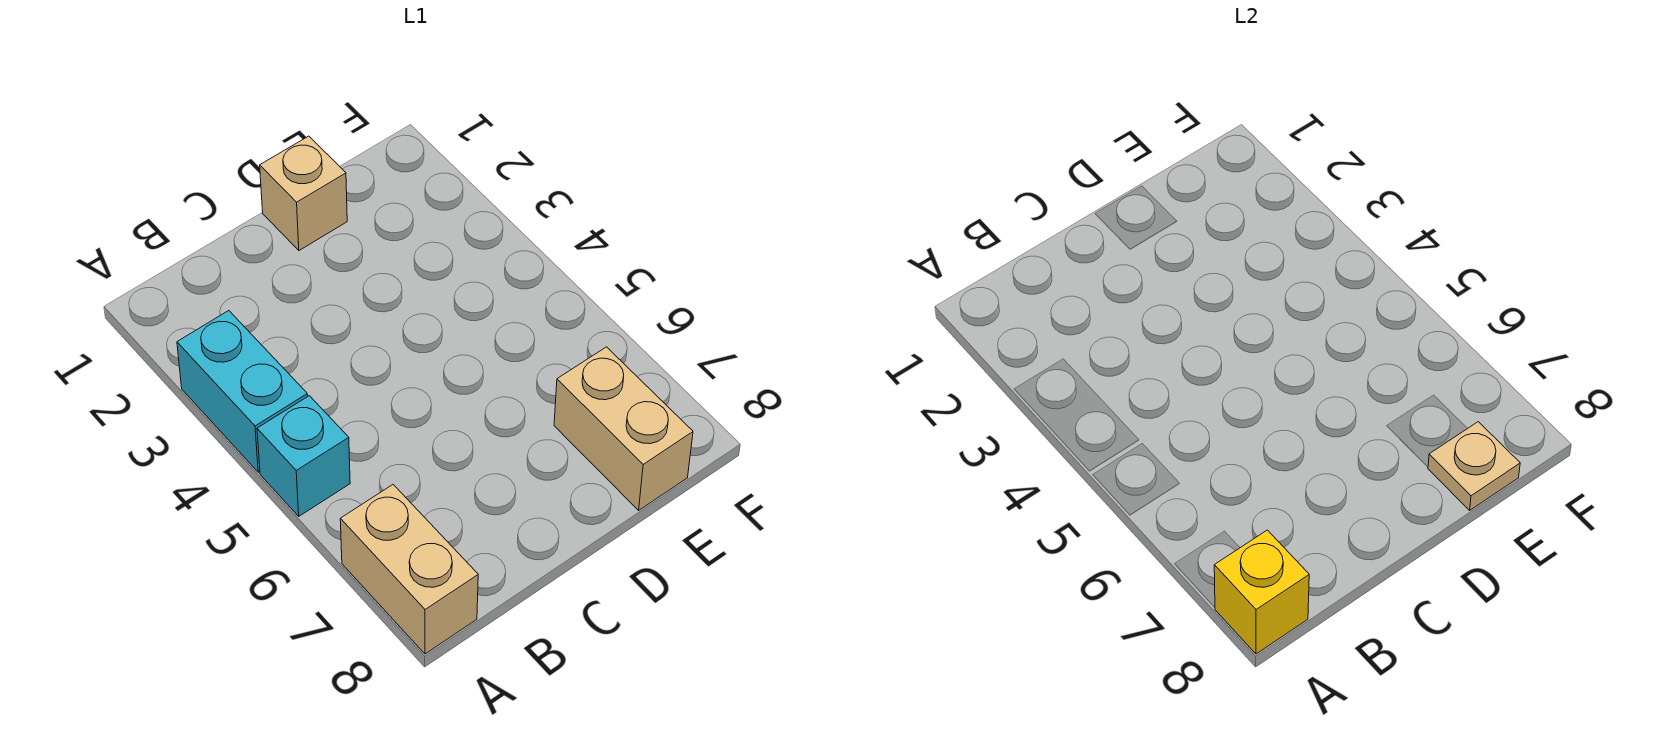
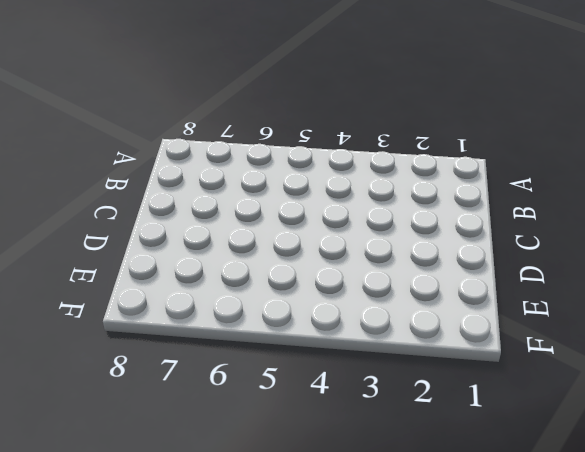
none -> cyan brick A3:A4 level 1
none -> cyan brick A5 level 1

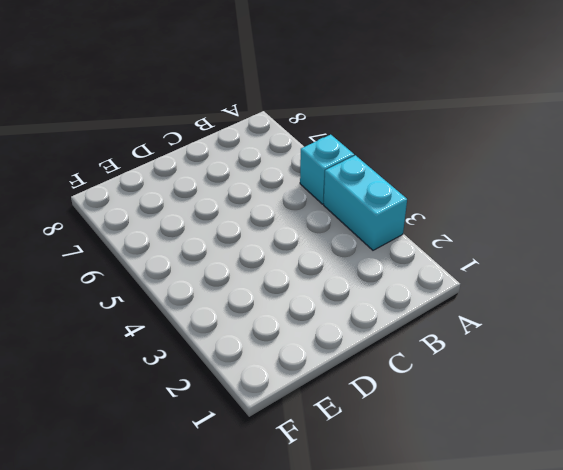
none -> tan brick A7:A8 level 1
none -> tan brick D1 level 1

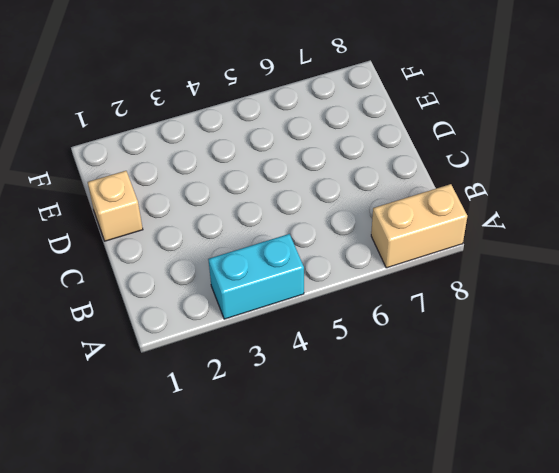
none -> cyan brick A5 level 1
none -> tan brick E7:E8 level 1

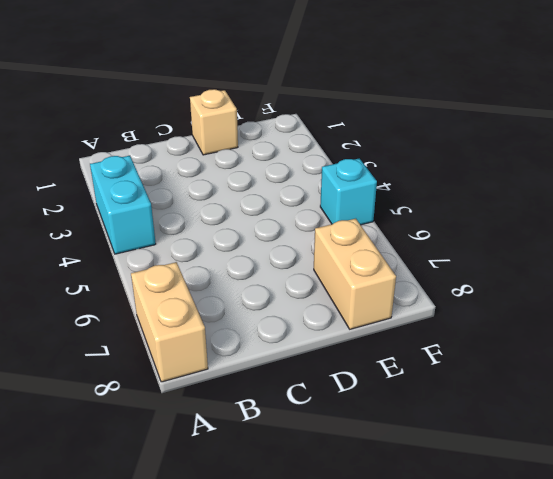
cyan brick F5 level 1 -> cyan brick A5 level 1
none -> yellow brick A8 level 2
none -> tan plate E8 level 2

